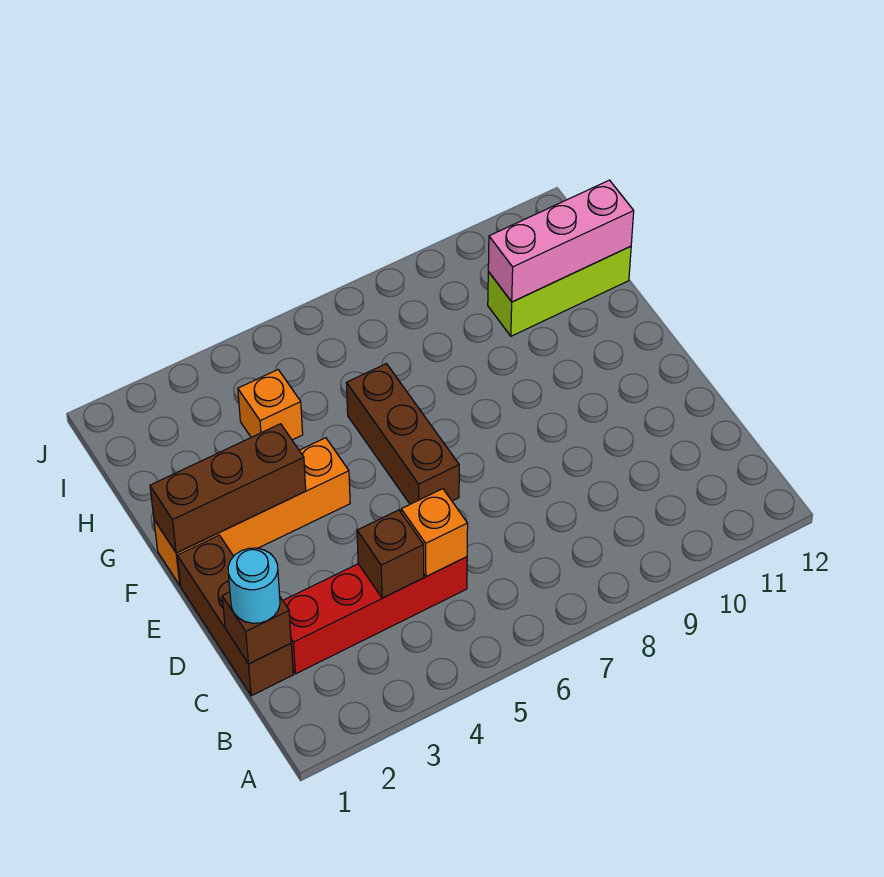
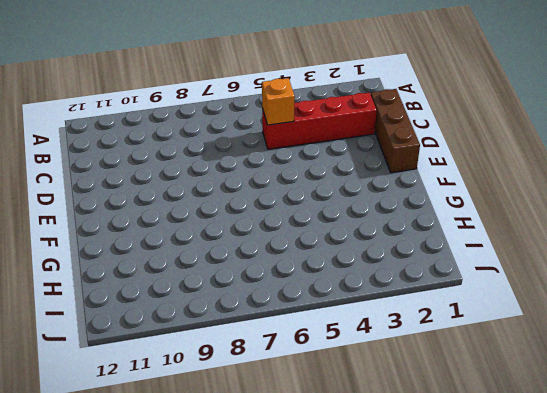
none -> brown brick E6:G6 level 1
none -> orange brick F1:F4 level 1
none -> orange brick H4 level 1

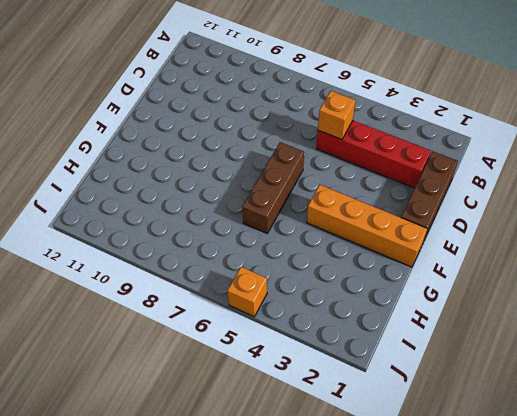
orange brick J5 level 1 -> orange brick H4 level 1
none -> lime brick H10:H12 level 1
none -> brown brick C1 level 2
none -> brown brick C4 level 2

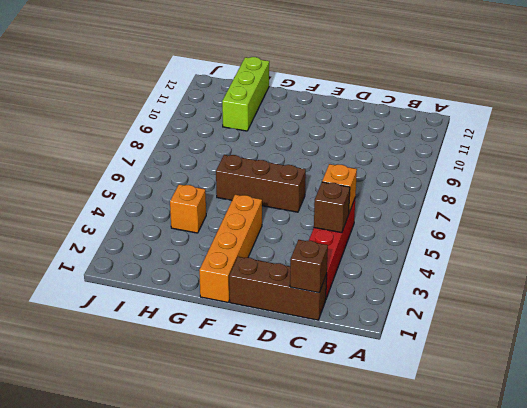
none -> brown brick F1:F3 level 2
none -> pink brick H10:H12 level 2
none -> cyan round brick C1 level 3

